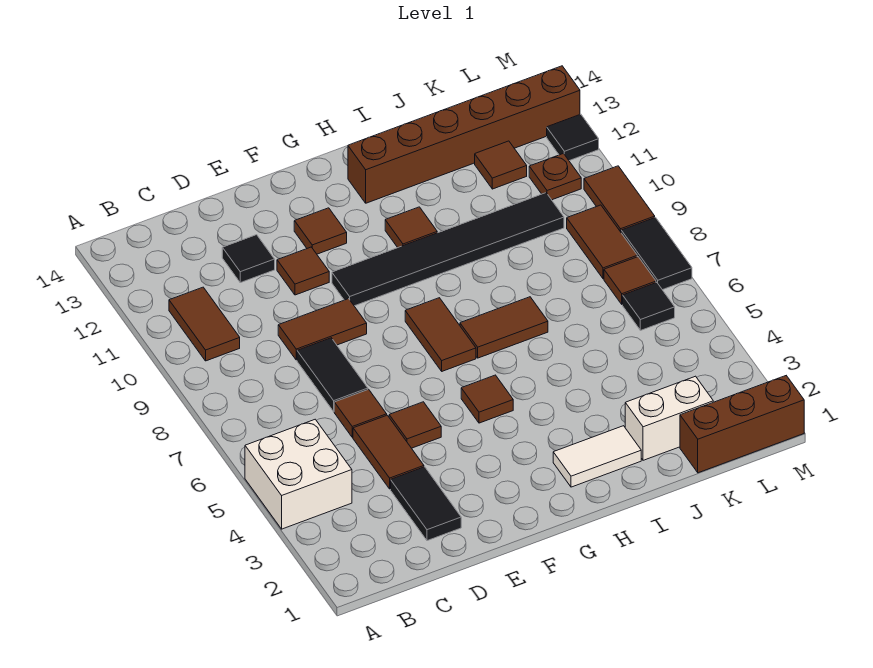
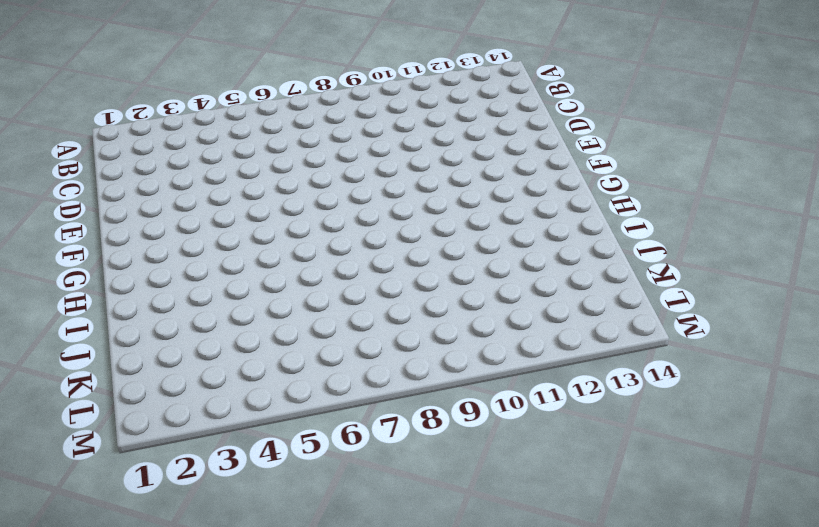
none -> white brick A4:B5 level 1
none -> brown tile B10:B11 level 1
none -> black tile D2:D3 level 1

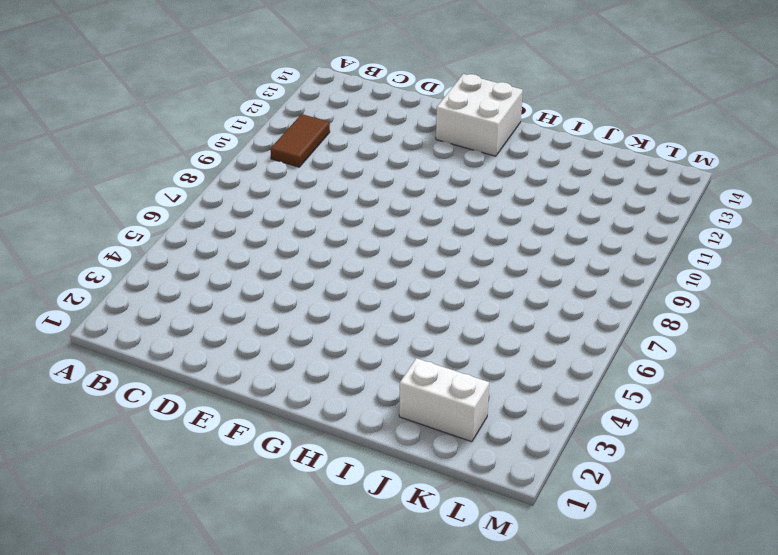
white brick F13:G14 level 1 -> white brick A4:B5 level 1
none -> black tile D2:D3 level 1
none -> brown tile D4:D5 level 1
none -> brown tile D6 level 1

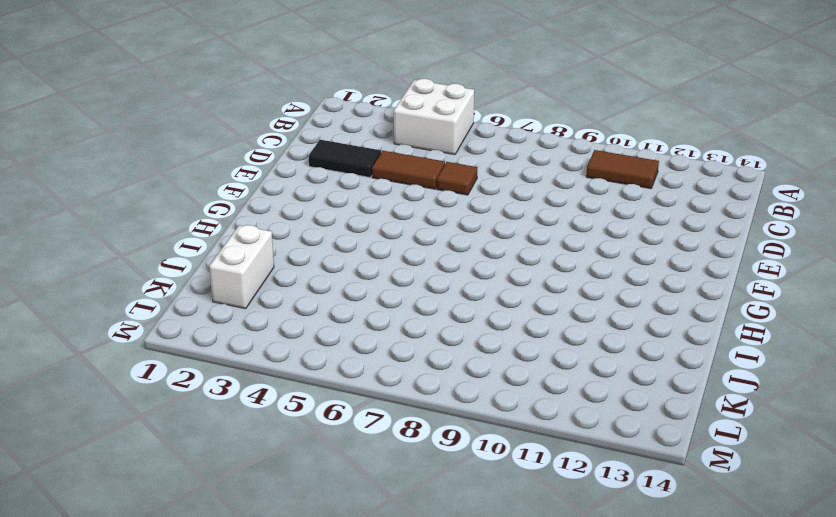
none -> black tile D7:D8 level 1
none -> brown tile D9:E9 level 1
none -> black tile D12 level 1

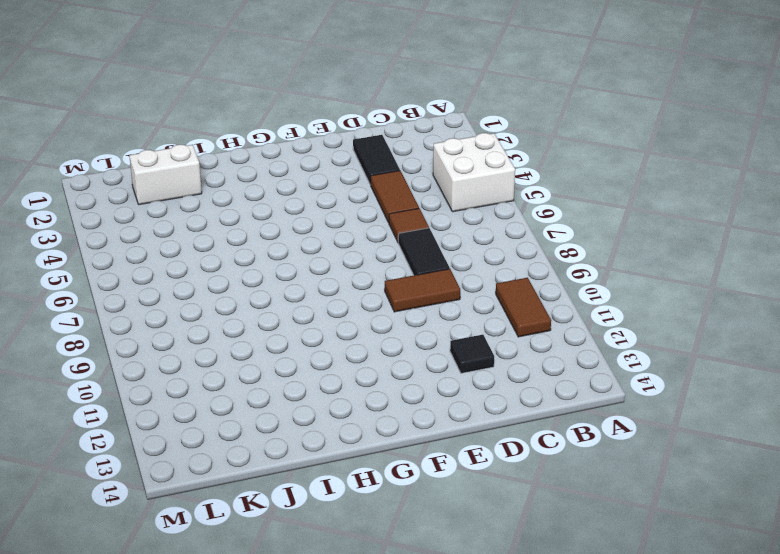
none -> brown tile E5 level 1
none -> brown tile E11 level 1
none -> black tile F10:K10 level 1

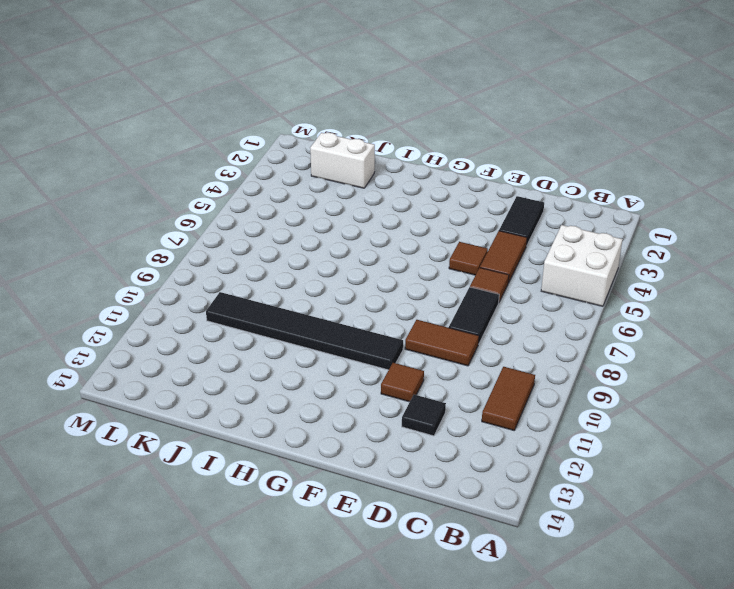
none -> brown tile F12 level 1
none -> brown tile G5 level 1
none -> brown tile G7:G8 level 1

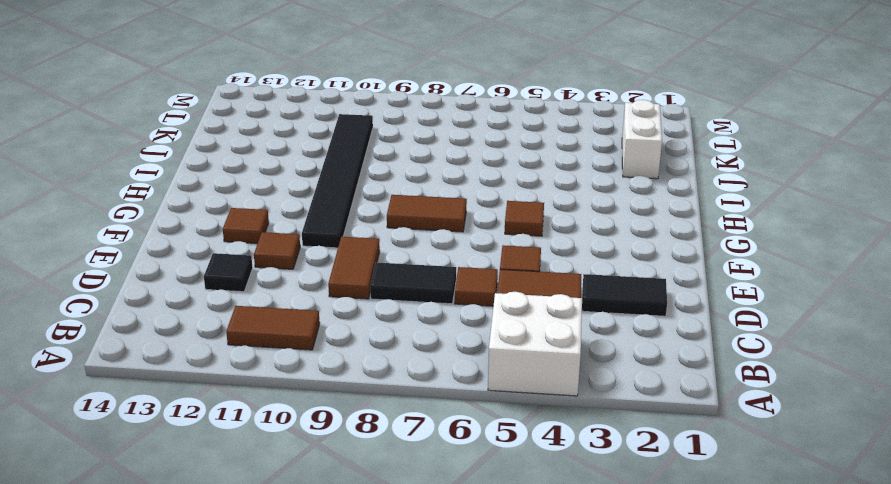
none -> white tile H2:I2 level 1
none -> brown tile H7:I7 level 1
none -> brown tile H11 level 1

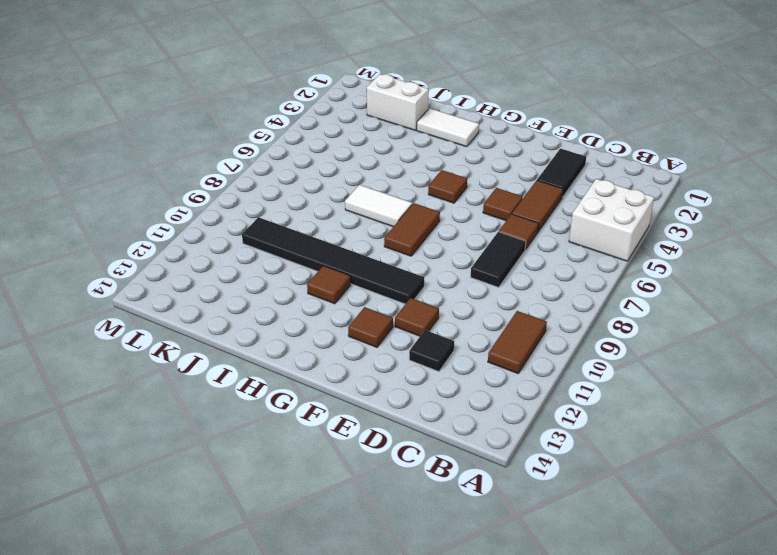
white tile H7:I7 level 1 -> brown tile H7:I7 level 1
none -> brown tile D9:E9 level 1
none -> brown brick H13:M13 level 1
none -> brown brick K1:M1 level 1

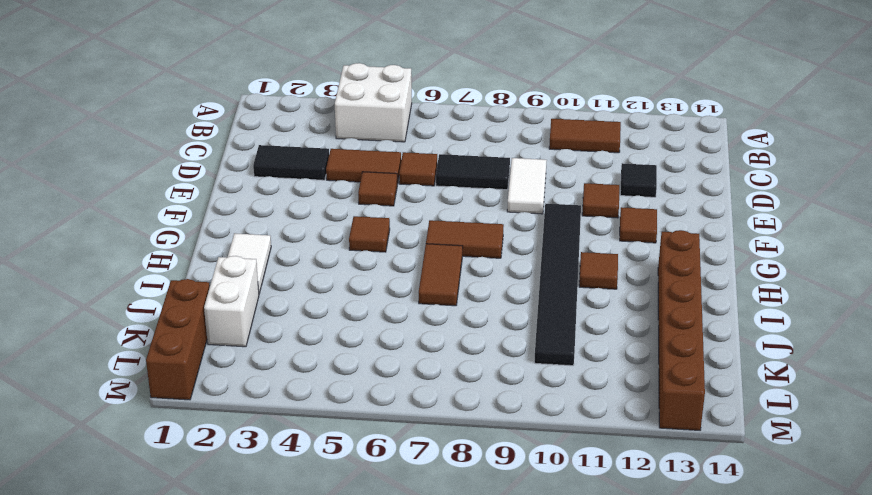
white tile D9:E9 level 1 -> brown tile D9:E9 level 1
none -> brown tile K12 level 1
none -> black tile L6 level 1
none -> brown tile L7 level 1

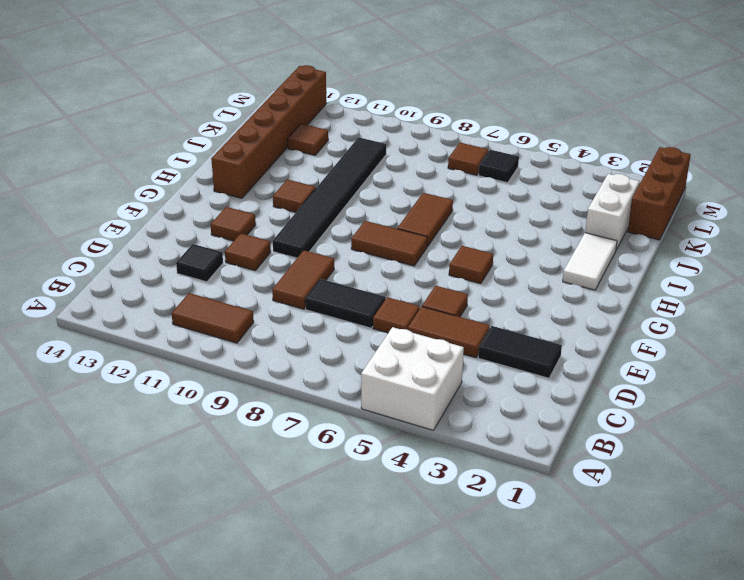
none -> brown tile L8:L9 level 1
none -> brown plate L11 level 1
none -> black tile M7:M8 level 1

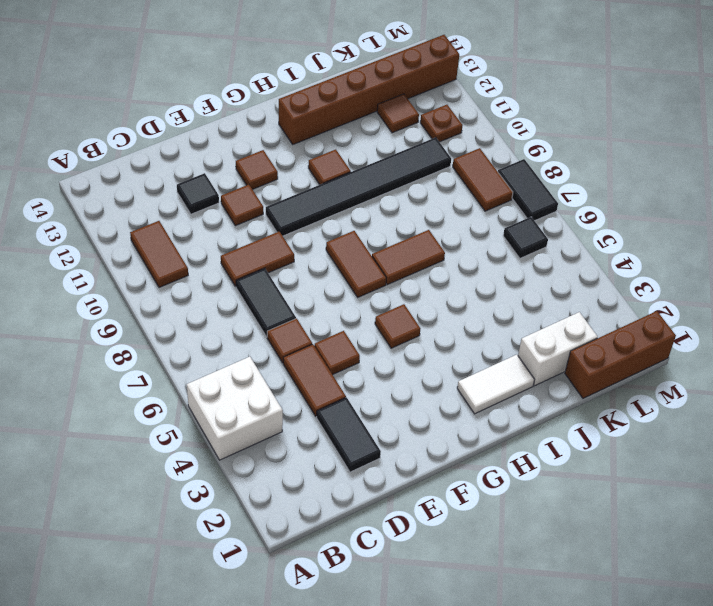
none -> brown tile L7 level 1
none -> brown tile M9:M10 level 1
none -> black tile M12 level 1

